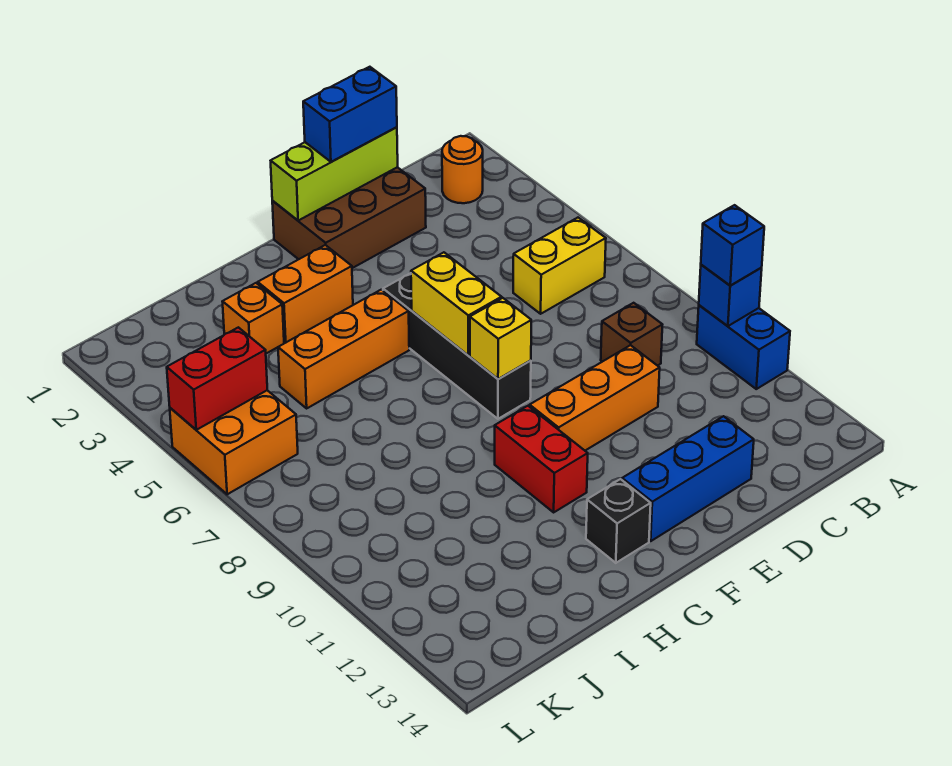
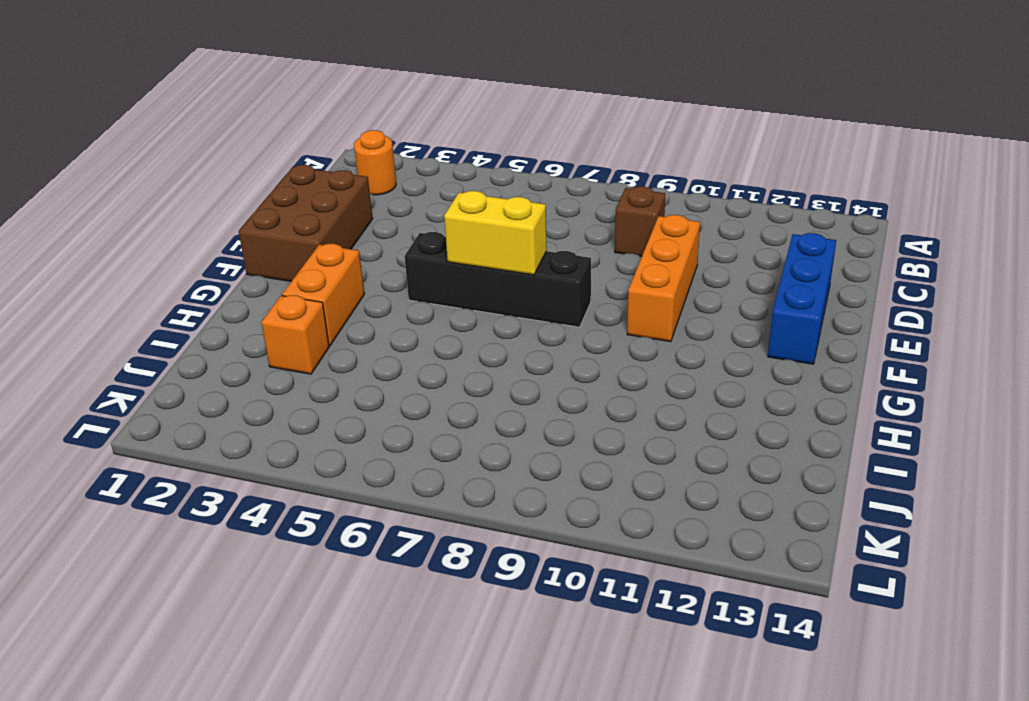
none -> blue brick A10:A11 level 1
none -> yellow brick B6:C6 level 1
none -> orange brick G5:I5 level 1

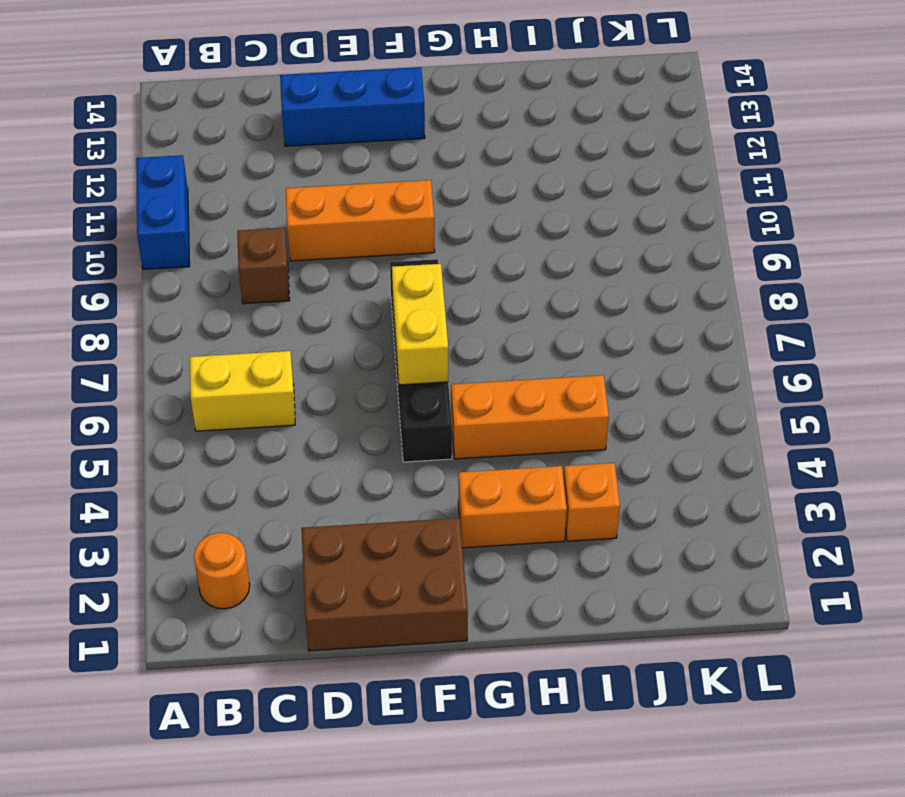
none -> red brick G10:G11 level 1
none -> black brick G13 level 1
none -> orange brick K5:L6 level 1

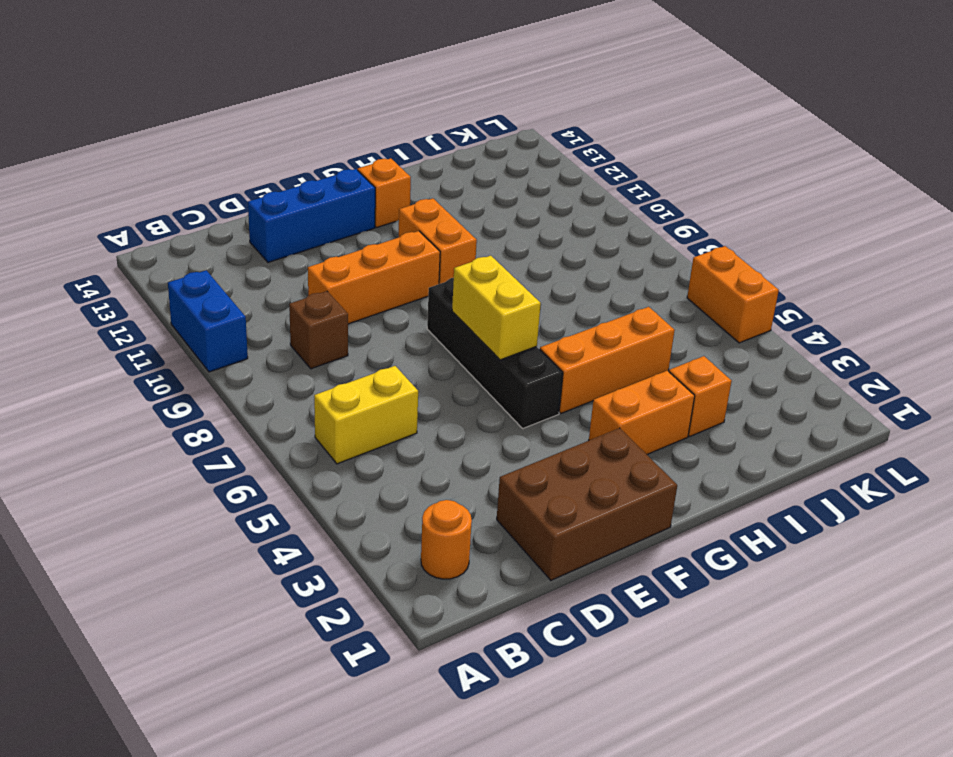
orange brick G10:G11 level 1 -> red brick G10:G11 level 1
orange brick G13 level 1 -> black brick G13 level 1
orange brick L5:L6 level 1 -> orange brick K5:L6 level 1
none -> blue brick A10 level 2
none -> lime brick D1:F1 level 2
none -> yellow brick F8 level 2

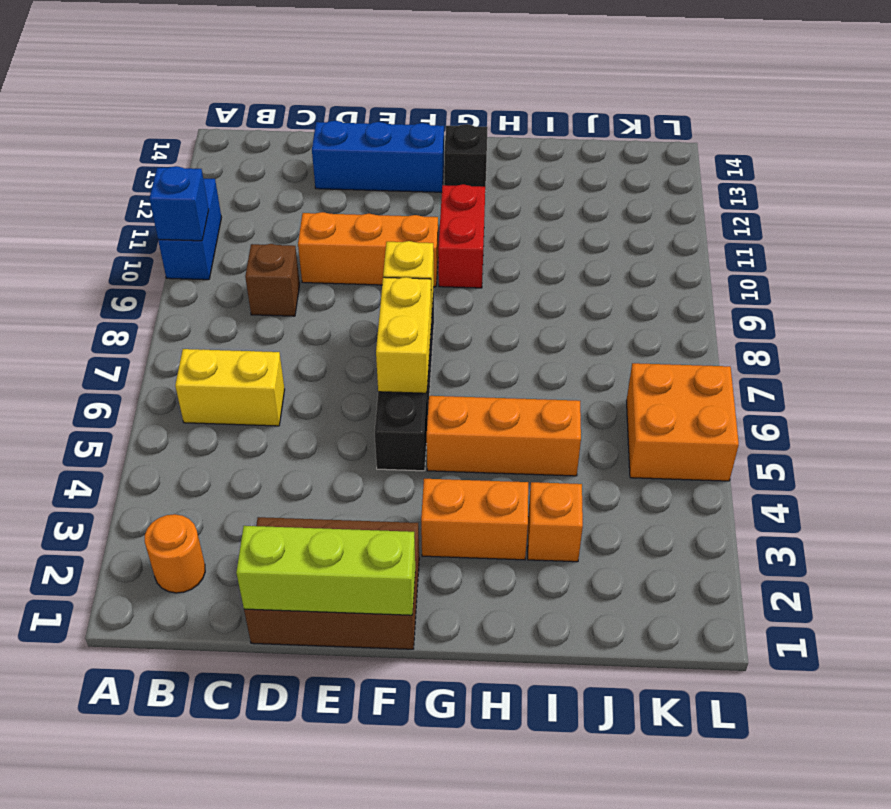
none -> red brick K5:L5 level 2
none -> blue brick A10 level 3
none -> blue brick D1:E1 level 3

